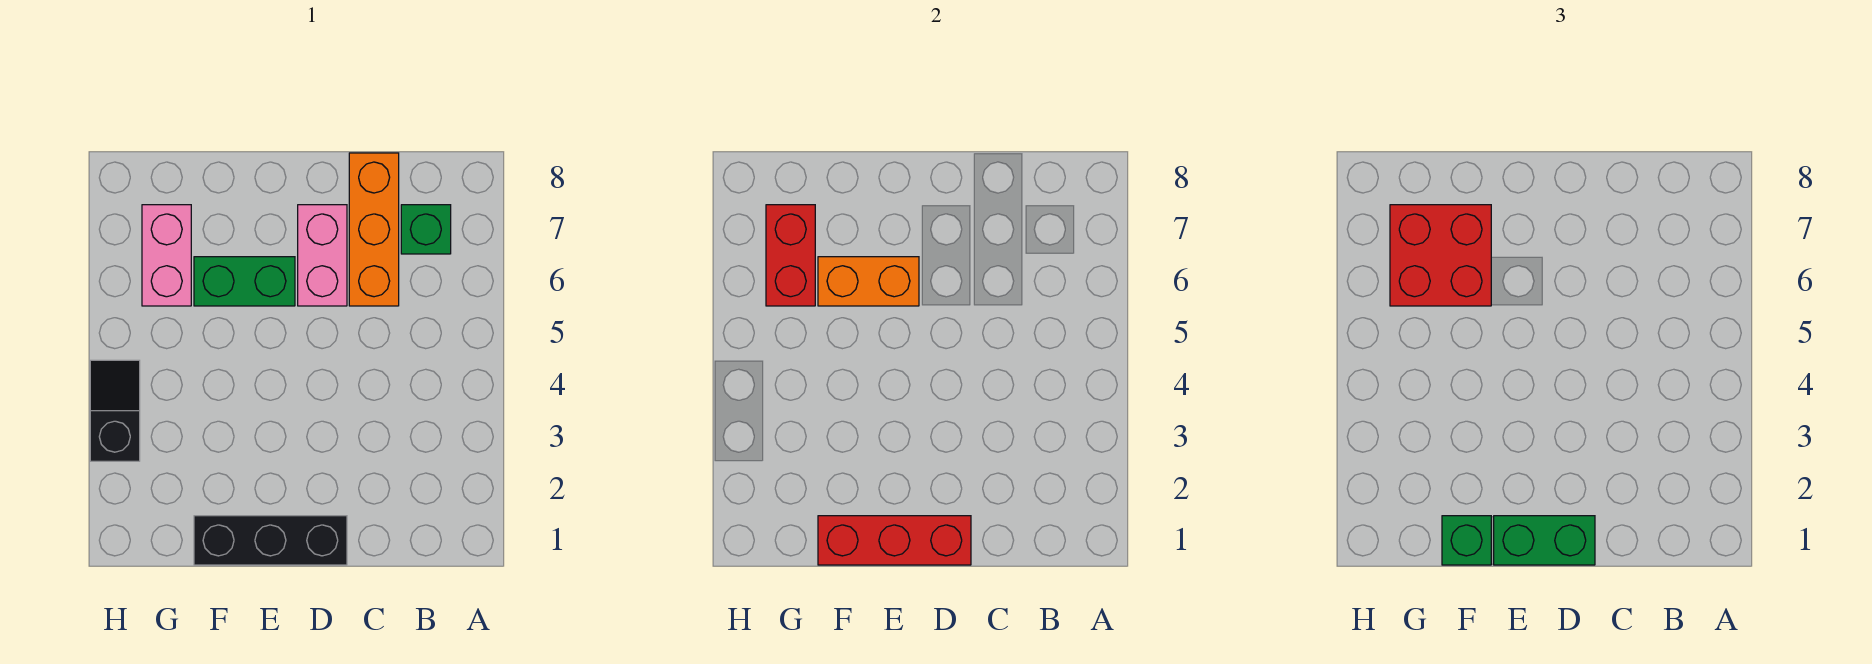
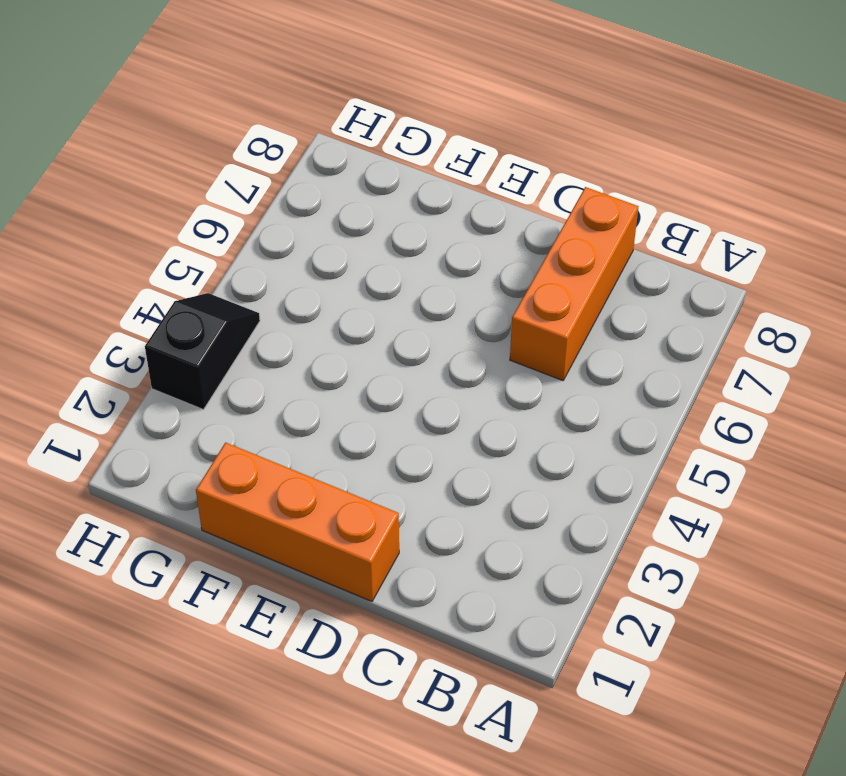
orange brick D1:F1 level 1 -> black brick D1:F1 level 1
none -> green brick B7 level 1
none -> pink brick D6:D7 level 1
none -> green brick E6:F6 level 1

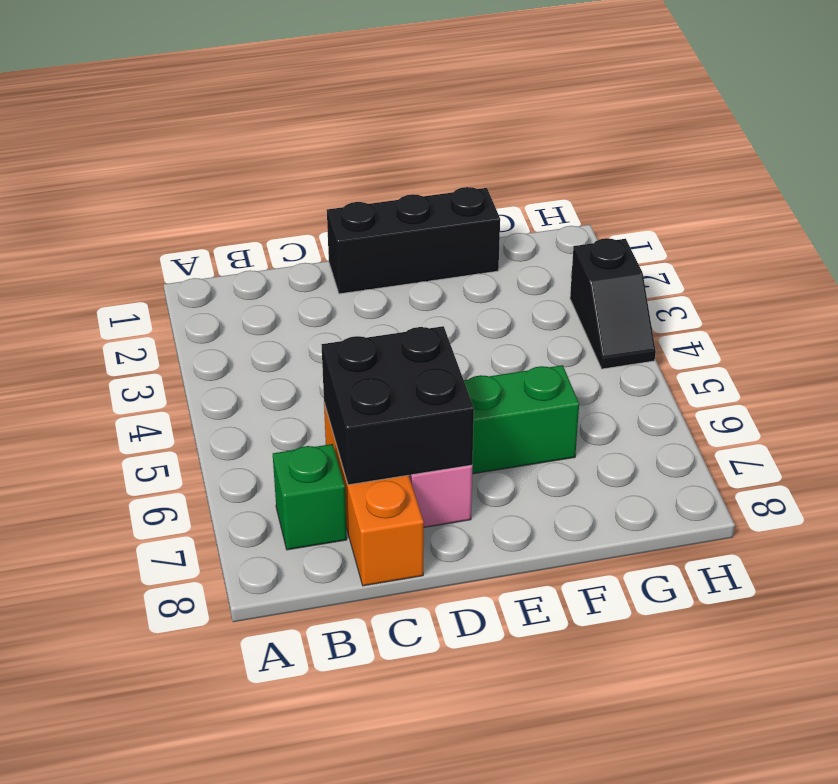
black brick C6:D7 level 2 -> none
none -> pink brick G6:G7 level 1
none -> red brick D1:F1 level 2
none -> orange brick E6:F6 level 2

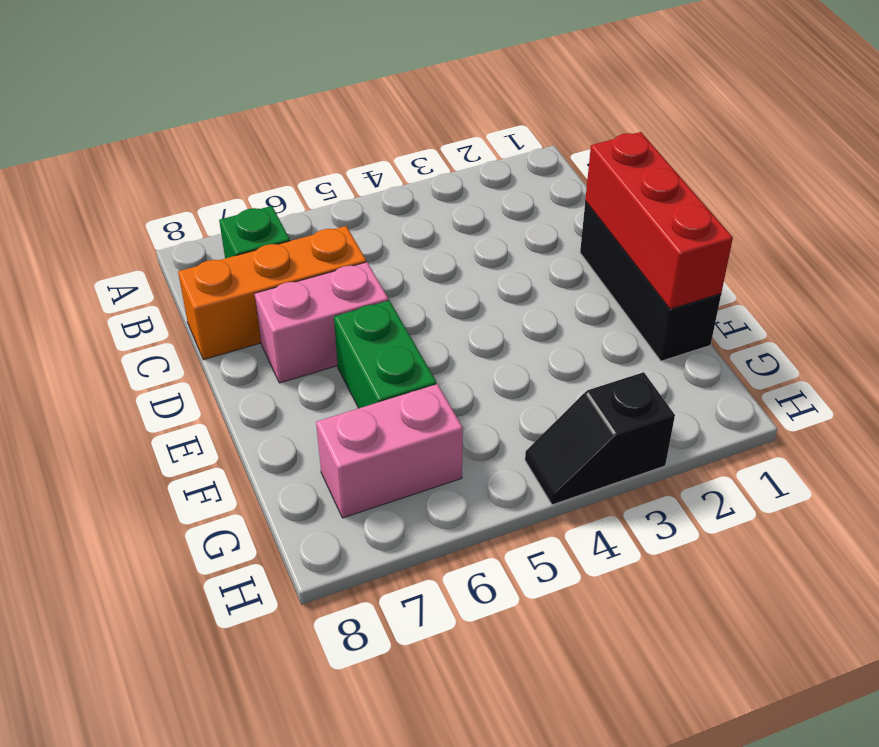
none -> orange brick E6:F6 level 2
none -> red brick G6:G7 level 2
none -> green brick D1:E1 level 3

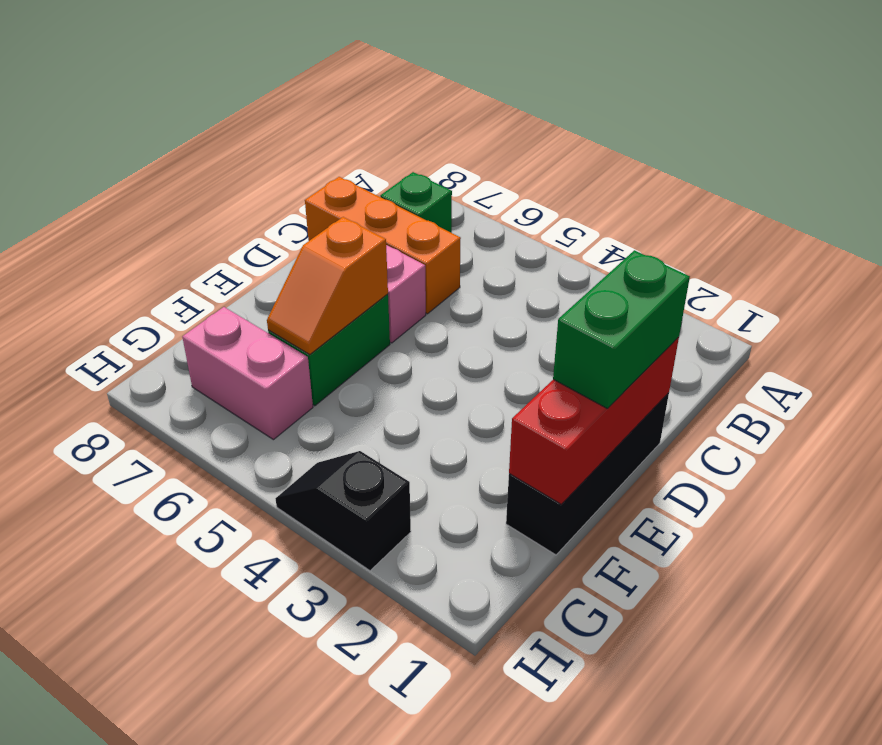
orange slope E6:F6 level 2 top E -> orange brick E6:F6 level 2
none -> red brick G6:G7 level 2
none -> green brick F1 level 3
none -> red brick F6:G7 level 3

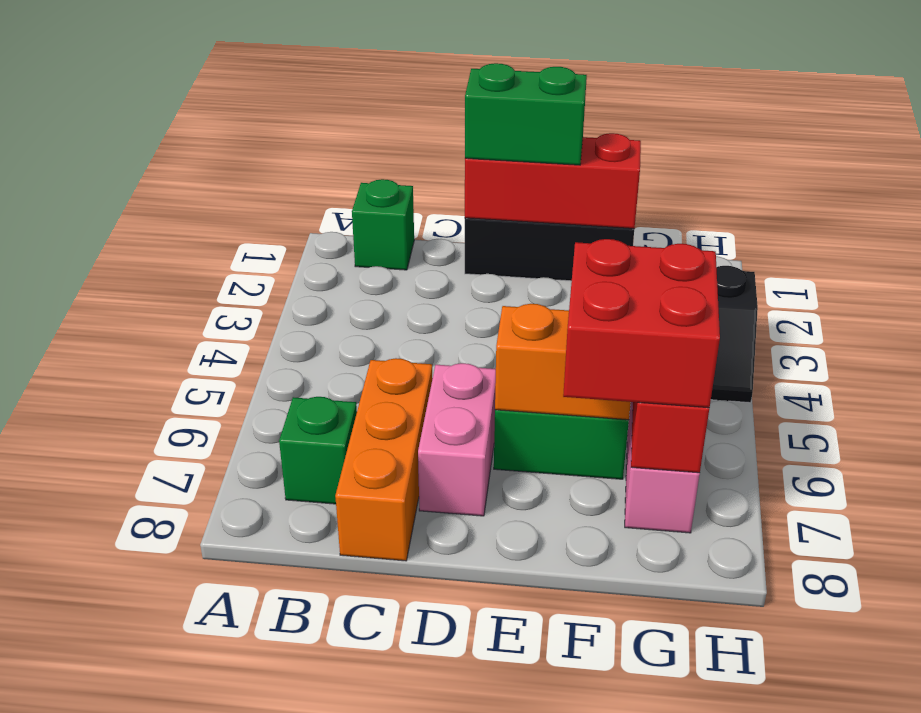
green brick B1 level 1 -> green brick F1 level 3

